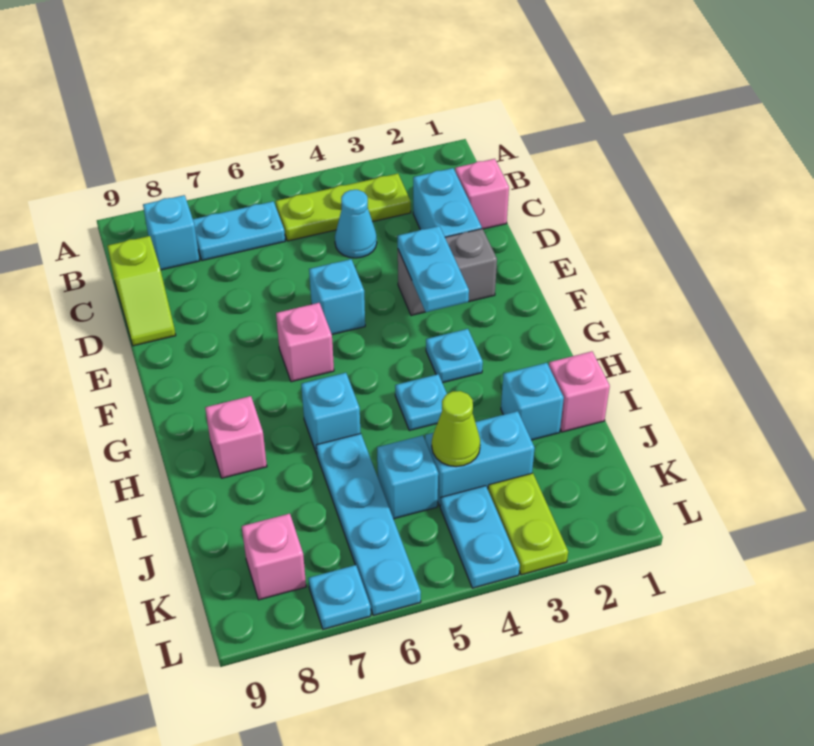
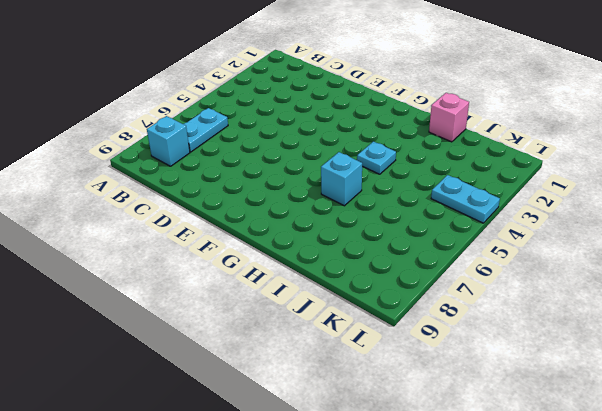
none -> lime plate B3:B5 level 1
none -> pink brick C1 level 1
none -> cyan brick C2:D2 level 1

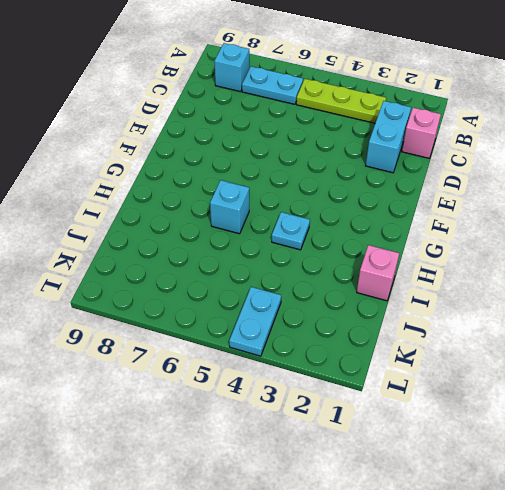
none -> cyan cone C4 level 1
none -> lime slope C9:D9 level 1 top C
none -> grey brick E2:E3 level 1

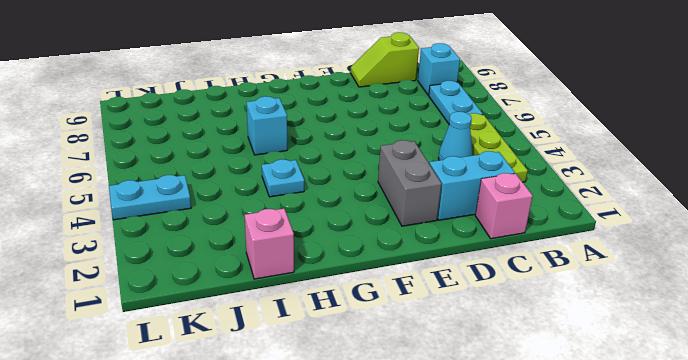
none -> cyan brick E5 level 1
none -> pink brick F6 level 1
none -> cyan plate G3 level 1

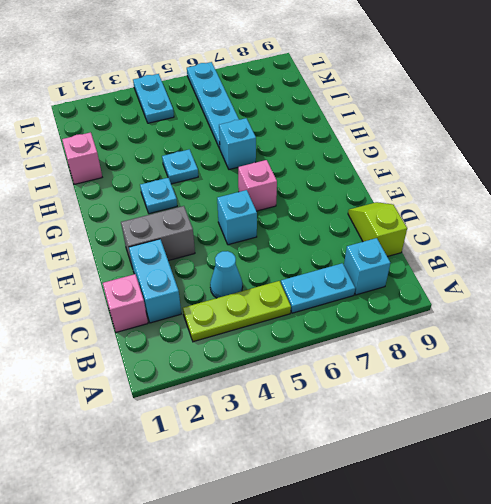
none -> pink brick H8 level 1
none -> cyan brick I2 level 1
none -> cyan brick J3:J4 level 1

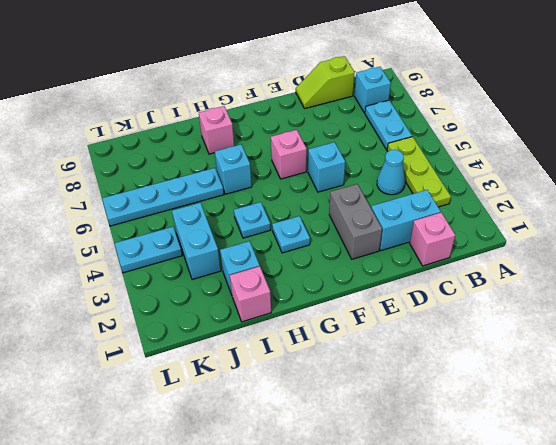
none -> cyan brick J5 level 1
none -> lime plate K3:L3 level 1
none -> pink brick K8 level 1

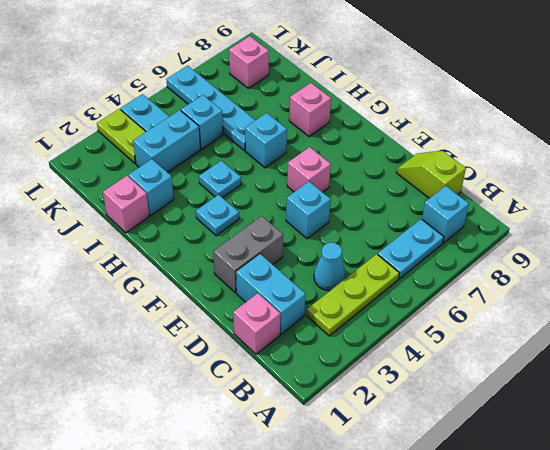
none -> cyan plate L7 level 1
none -> cyan plate E3:F3 level 2
none -> lime cone J4 level 2

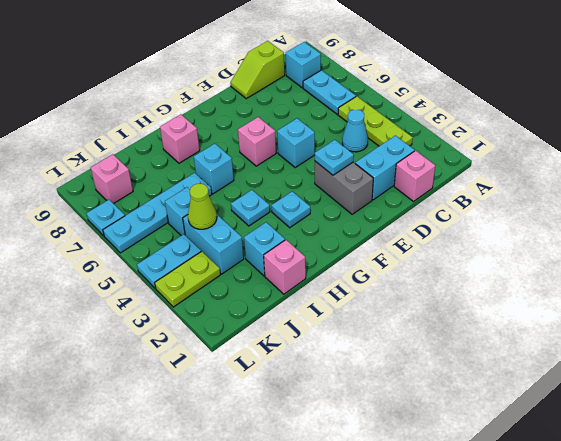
cyan plate E3 level 2 -> cyan plate E3:F3 level 2

